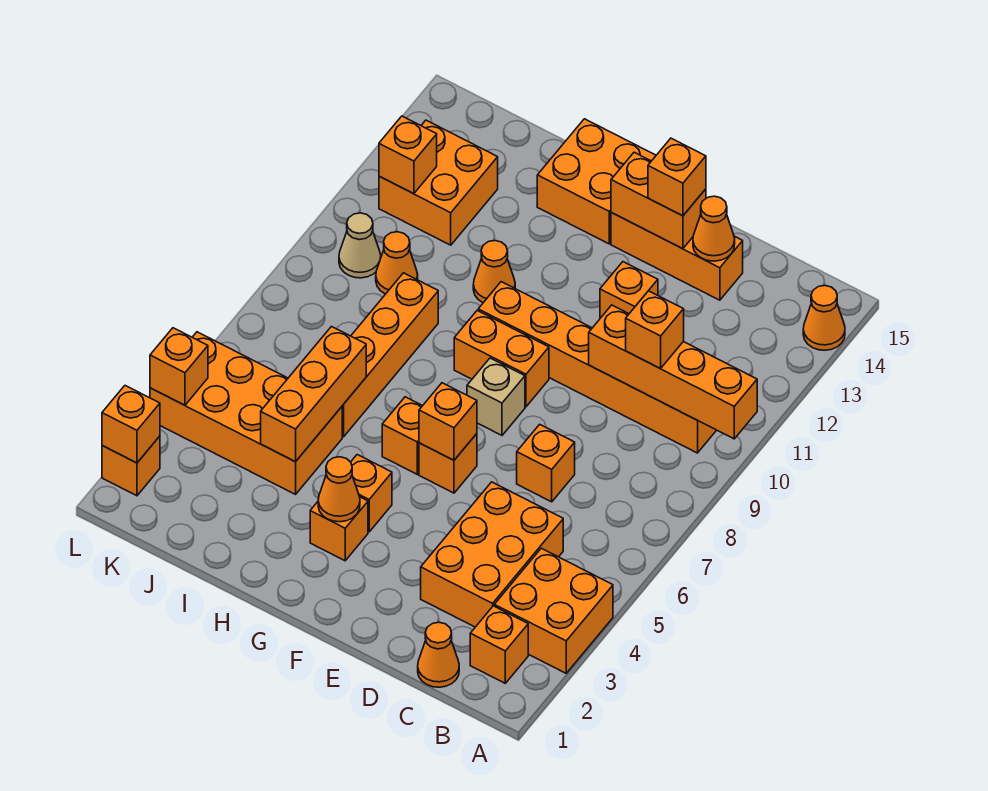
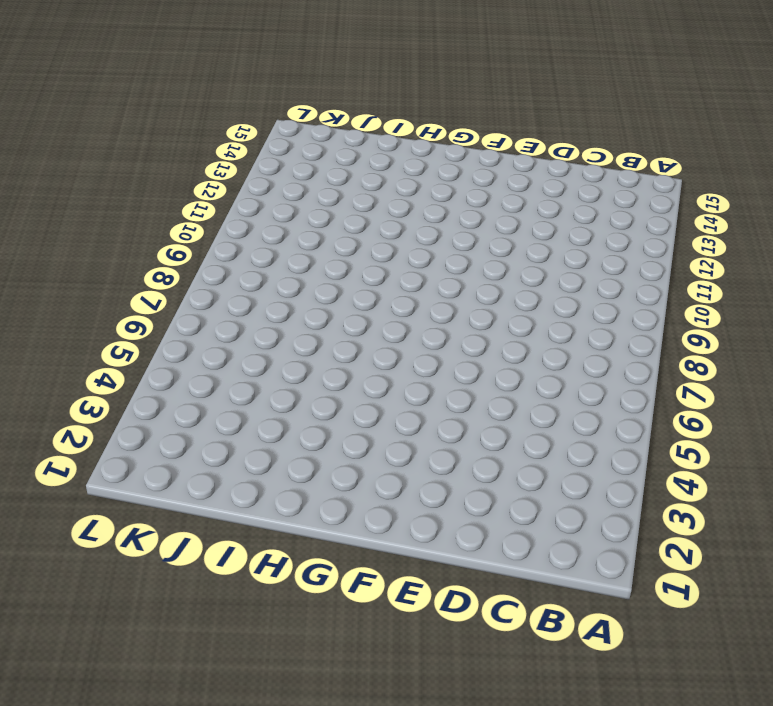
none -> orange brick A3:B4 level 1
none -> orange cone A14 level 1
none -> orange brick B2 level 1
none -> orange brick B10:G10 level 1

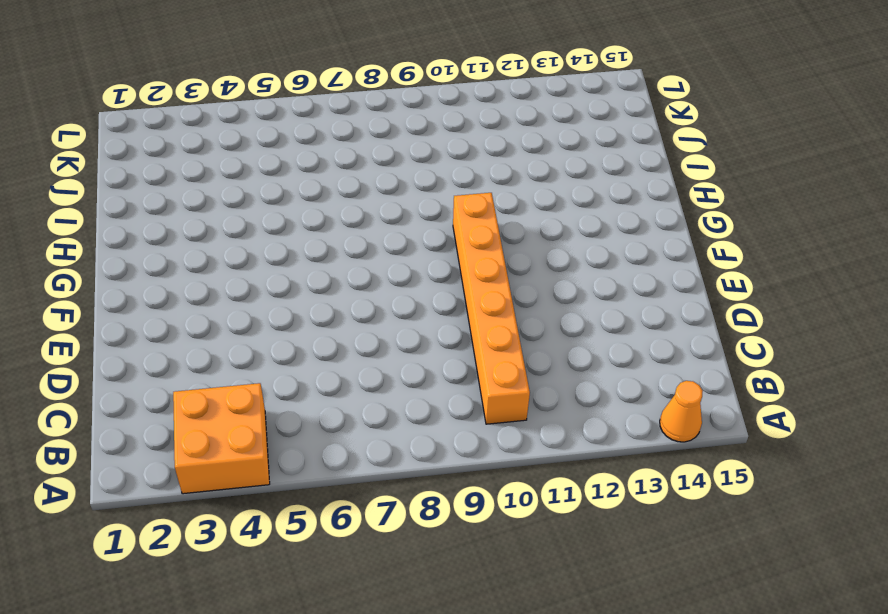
none -> orange brick B2 level 1
none -> orange cone C1 level 1
none -> orange brick C3:D5 level 1
none -> orange brick D7 level 1

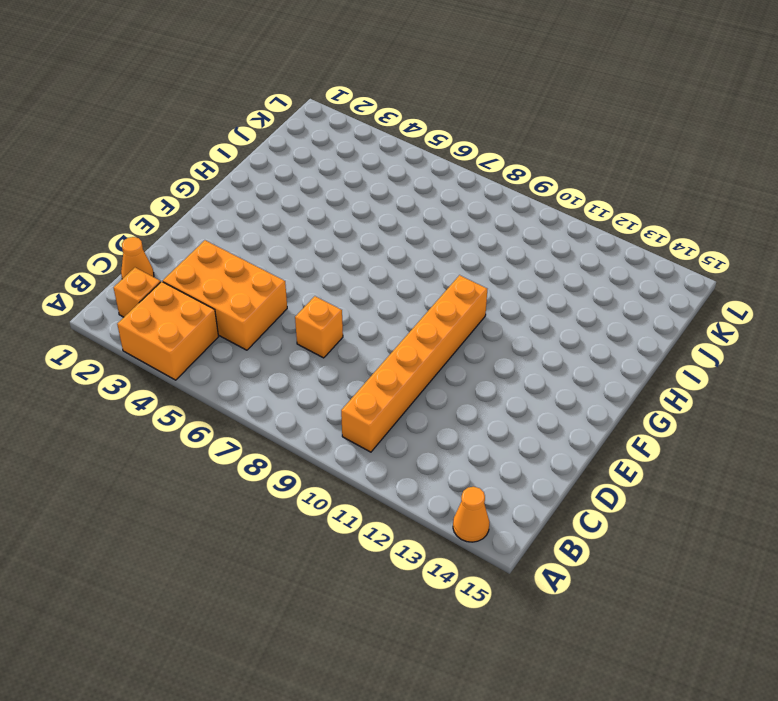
none -> orange brick D14:F14 level 1
none -> orange brick E12 level 1
none -> orange brick F6 level 1
none -> tan brick F8 level 1

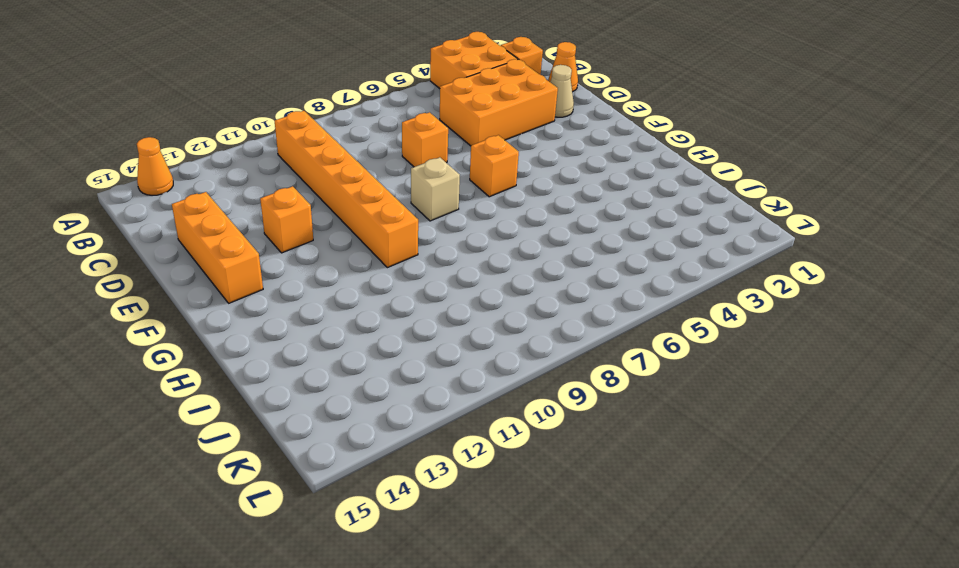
tan cone D2 level 1 -> tan cone K10 level 1
none -> orange brick F9:G9 level 1
none -> orange brick G3 level 1
none -> orange brick G4 level 1
none -> orange brick G6 level 1

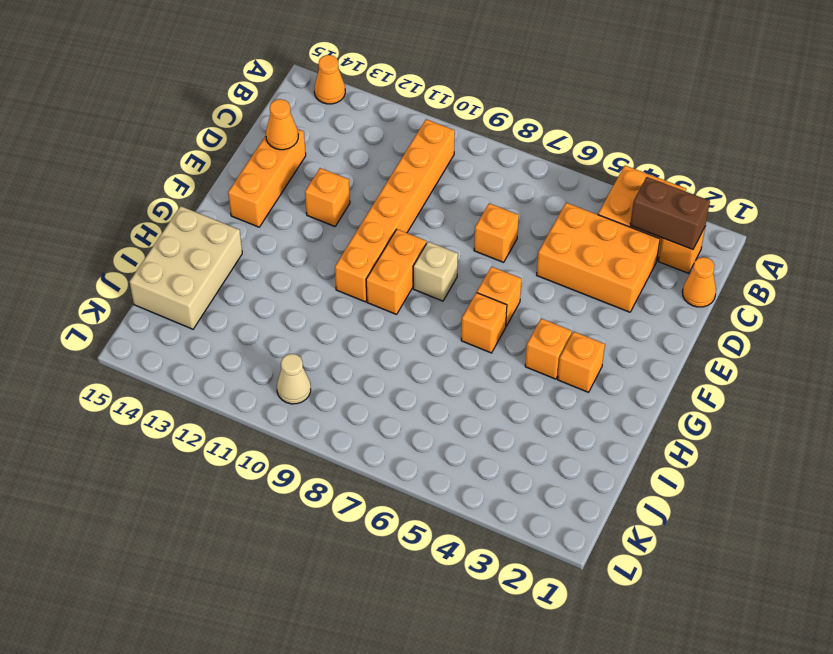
brown brick B2:B3 level 2 -> none
tan brick H14:J15 level 1 -> orange brick G14:H15 level 1
none -> orange cone H11 level 1
none -> orange brick I4:L5 level 1
none -> orange brick I6:I9 level 1
none -> orange cone J10 level 1

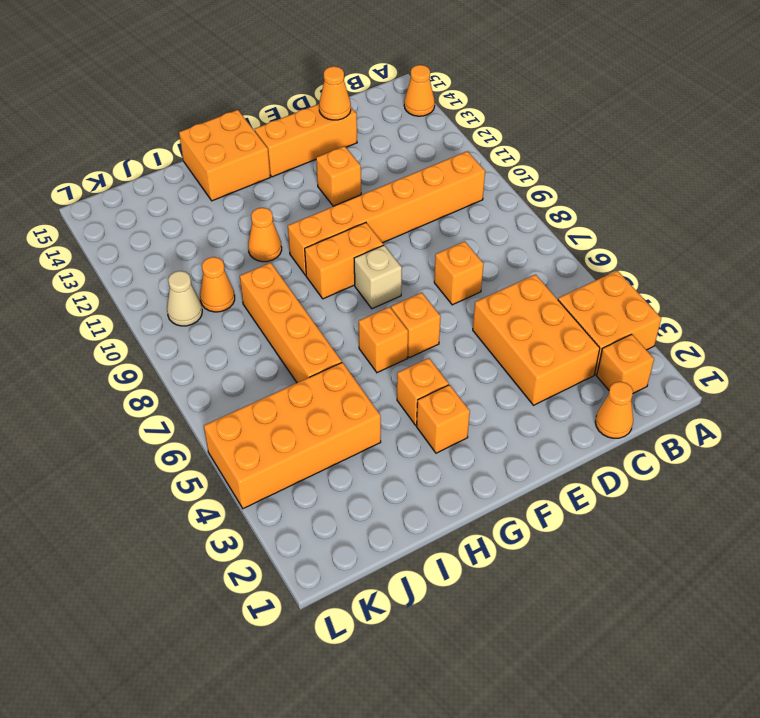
none -> orange brick J12:K13 level 1
none -> orange brick L2 level 1
none -> orange brick A10:D10 level 2
none -> orange brick E14:F14 level 2

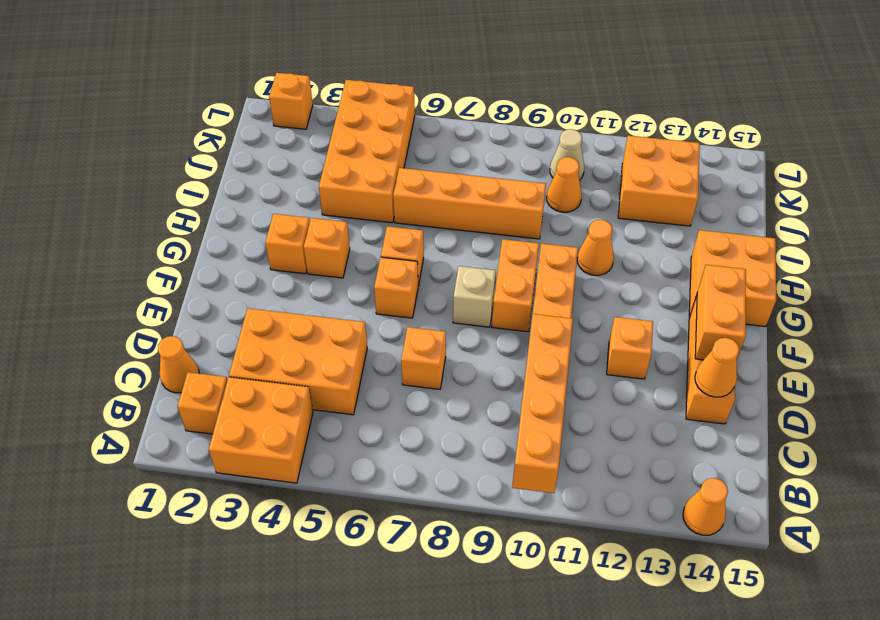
none -> orange brick F6 level 2
none -> orange cone G3 level 2
none -> orange brick I4:I6 level 2
none -> orange brick K12 level 2

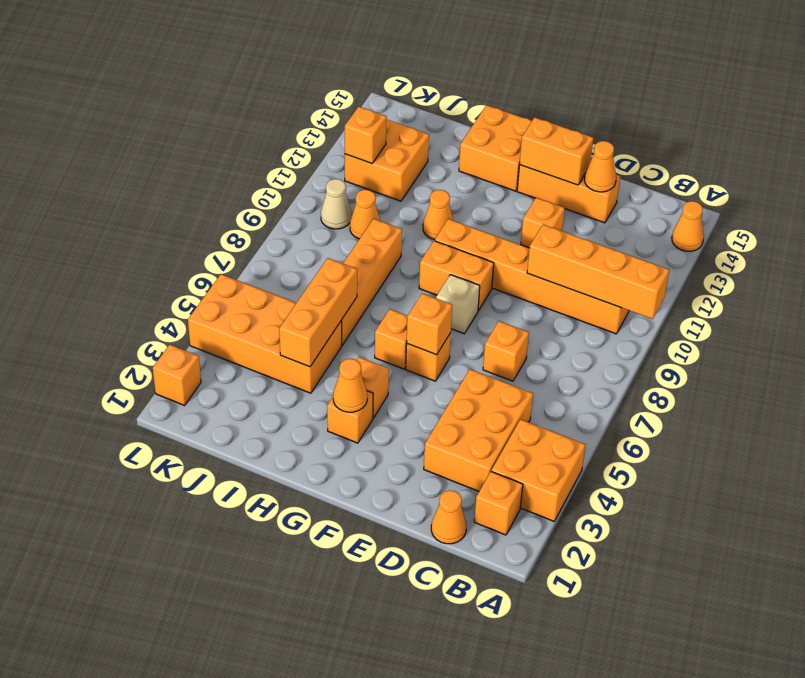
none -> orange brick L2 level 2
none -> orange brick L4 level 2
none -> orange brick C10 level 3
none -> orange brick E14 level 3

